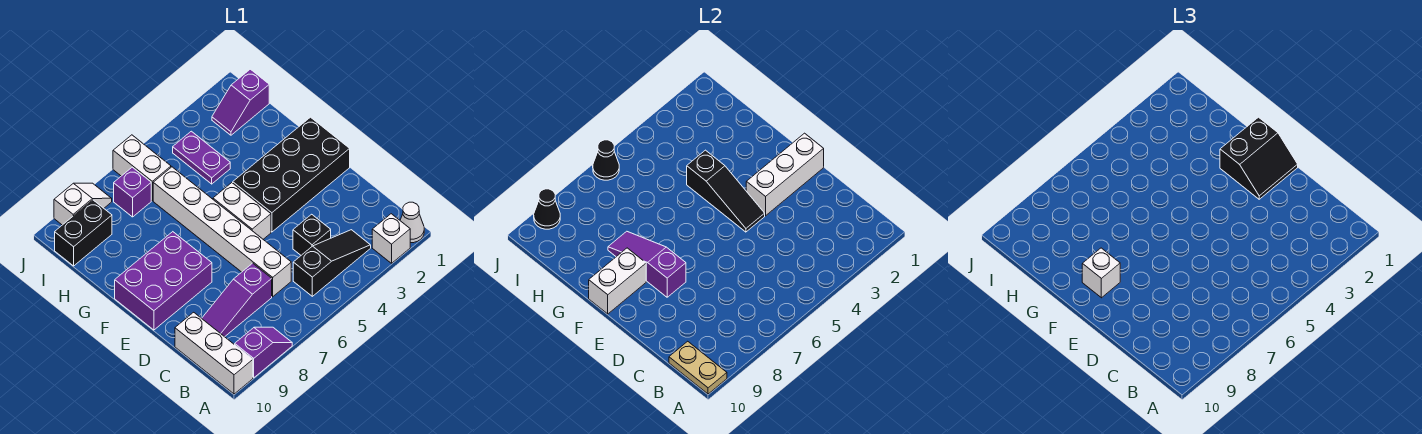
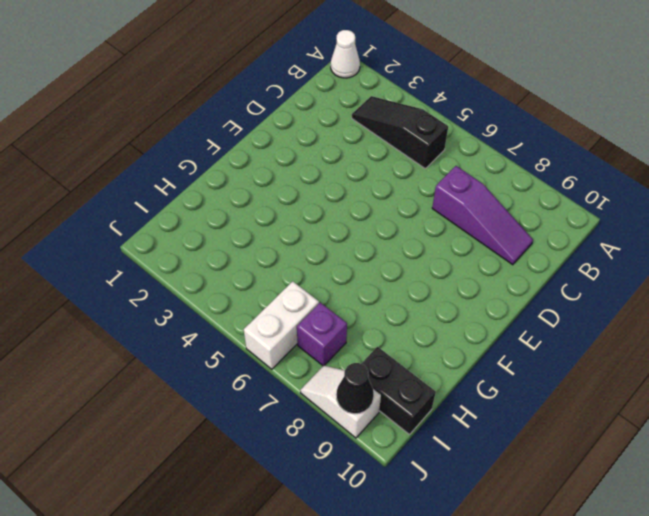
none -> white brick A2 level 1
none -> purple slope A8:A9 level 1 top 9
none -> white brick A10:C10 level 1

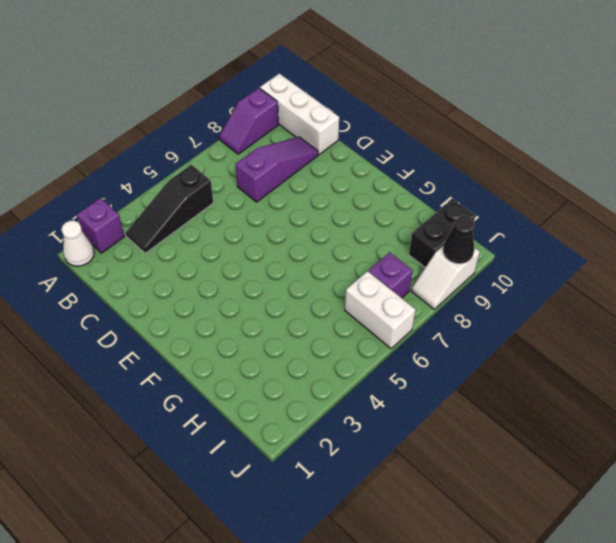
purple brick A2 level 1 -> white brick A2 level 1
none -> black brick C4 level 1
none -> white brick C6:H6 level 1
none -> black brick E1:F4 level 1

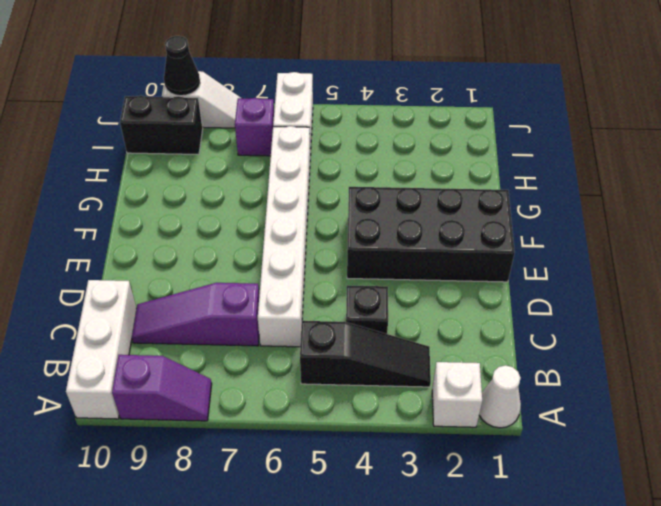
none -> white brick E5:F5 level 1
none -> purple brick E8:F10 level 1
none -> purple plate H4:I4 level 1

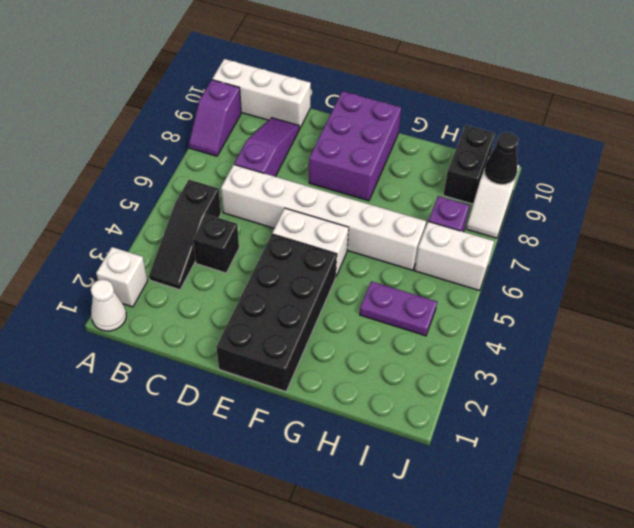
none -> purple slope I1:I2 level 1 top 1
none -> tan plate A10:B10 level 2
none -> white brick E1:E3 level 2

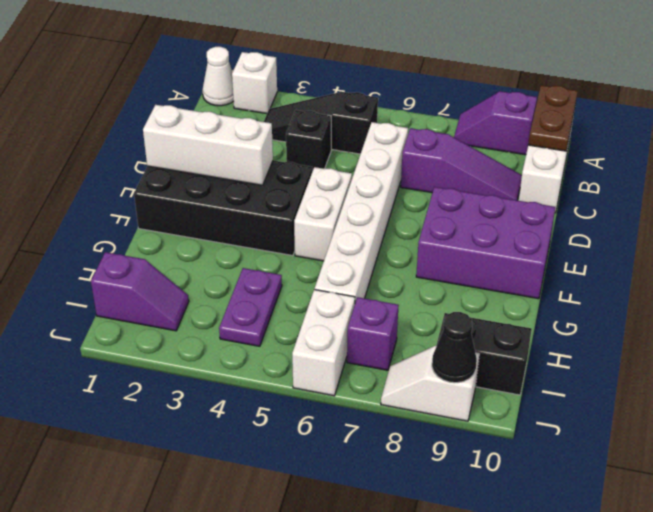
brown plate A10:B10 level 2 -> tan plate A10:B10 level 2
none -> black slope E4:G4 level 2 top G
none -> purple slope E8:G8 level 2 top E
none -> white brick F9:F10 level 2

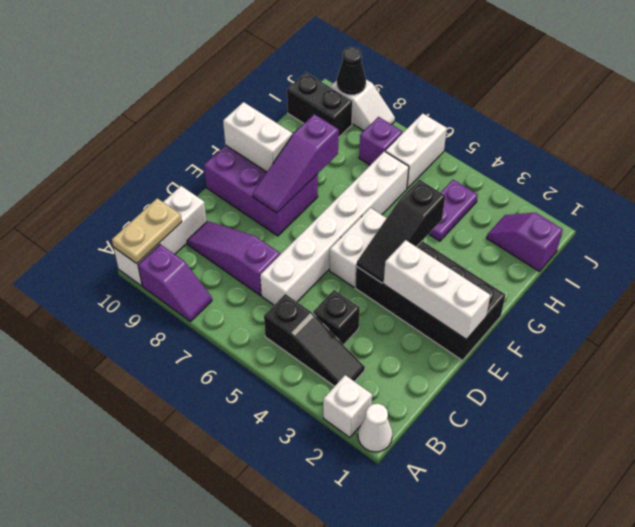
purple slope E8:G8 level 2 top G -> purple slope E8:G8 level 2 top E
none -> black cone J6 level 2
none -> black slope E1:F2 level 3 top F
none -> white brick F9 level 3

